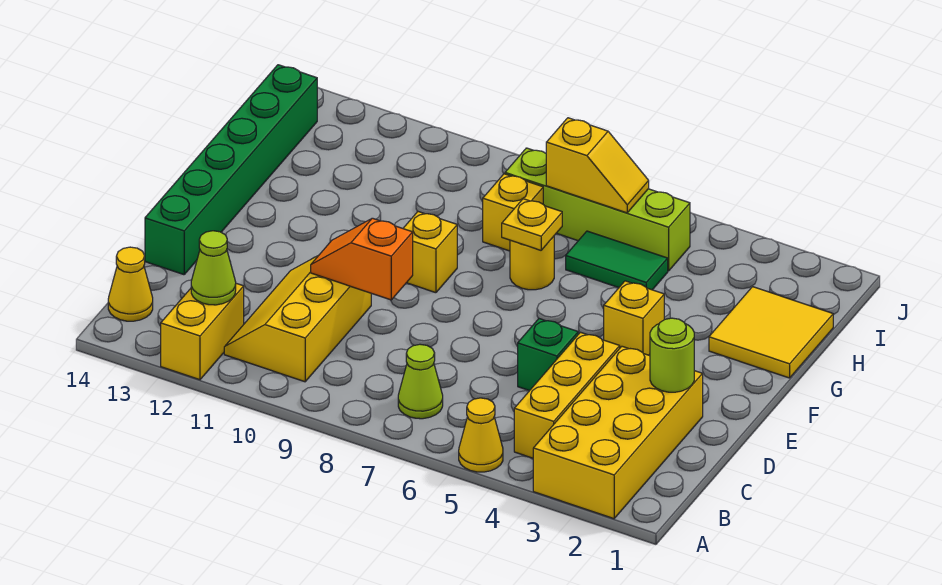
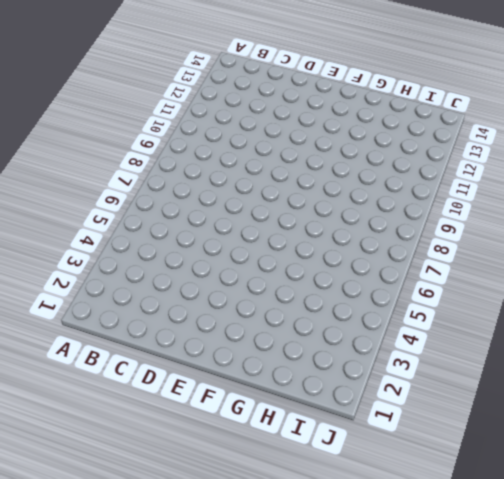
none -> yellow brick A2:D3 level 1
none -> yellow cone A5 level 1
none -> yellow brick A12:B12 level 1

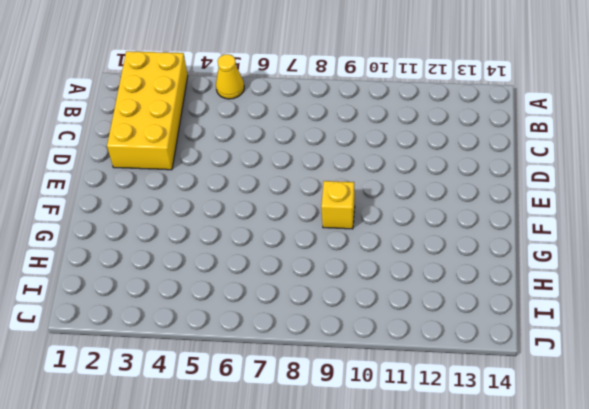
none -> yellow brick A12:B12 level 1
none -> yellow brick B4:D4 level 1
none -> lime cone B7 level 1

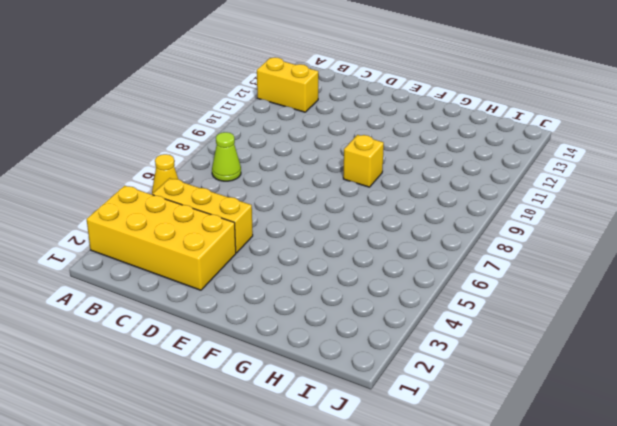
none -> yellow slope B10:D11 level 1 top 10
none -> yellow cone B14 level 1
none -> green brick D5 level 1

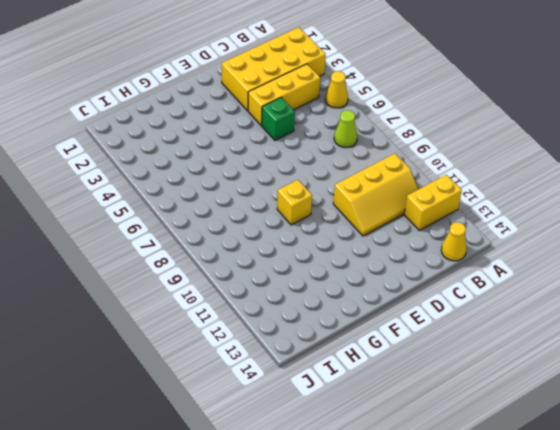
none -> green brick D14:I14 level 1
none -> yellow brick F4 level 1
none -> yellow tile G1:H2 level 1

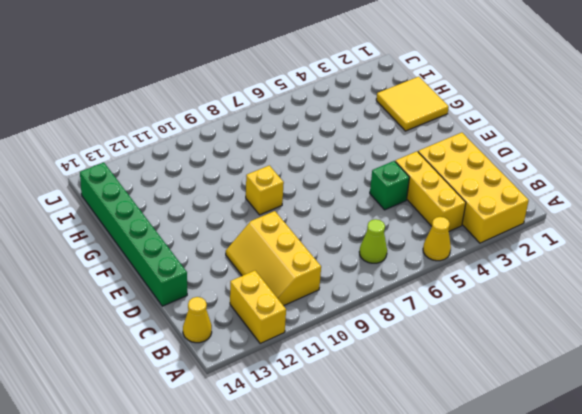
none -> yellow brick F4 level 1
none -> yellow round brick G7 level 1
none -> green tile H5:H6 level 1

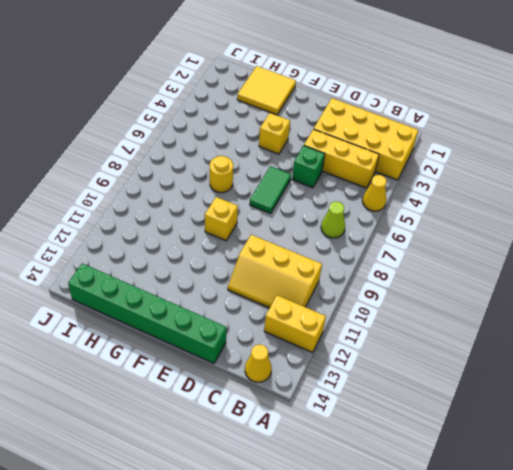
green tile E6:E7 level 1 -> green tile H5:H6 level 1
none -> yellow brick H8 level 1
none -> lime brick I5:I8 level 1
none -> lime cone B12 level 2

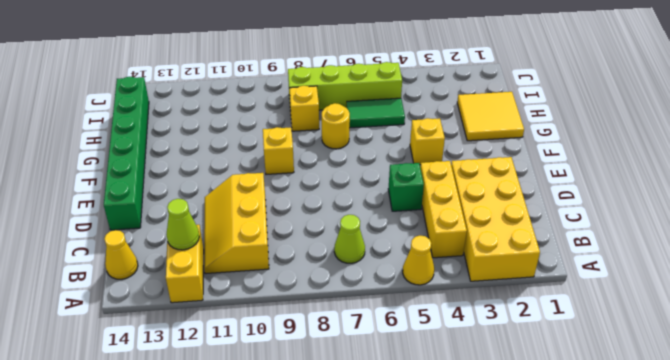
none -> lime round brick D2 level 2
none -> orange slope D9:D10 level 2 top 9
none -> yellow plate G7 level 2

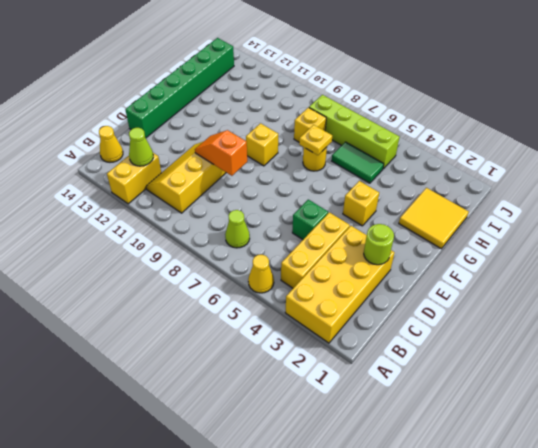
none -> yellow slope I6:I7 level 2 top 7

